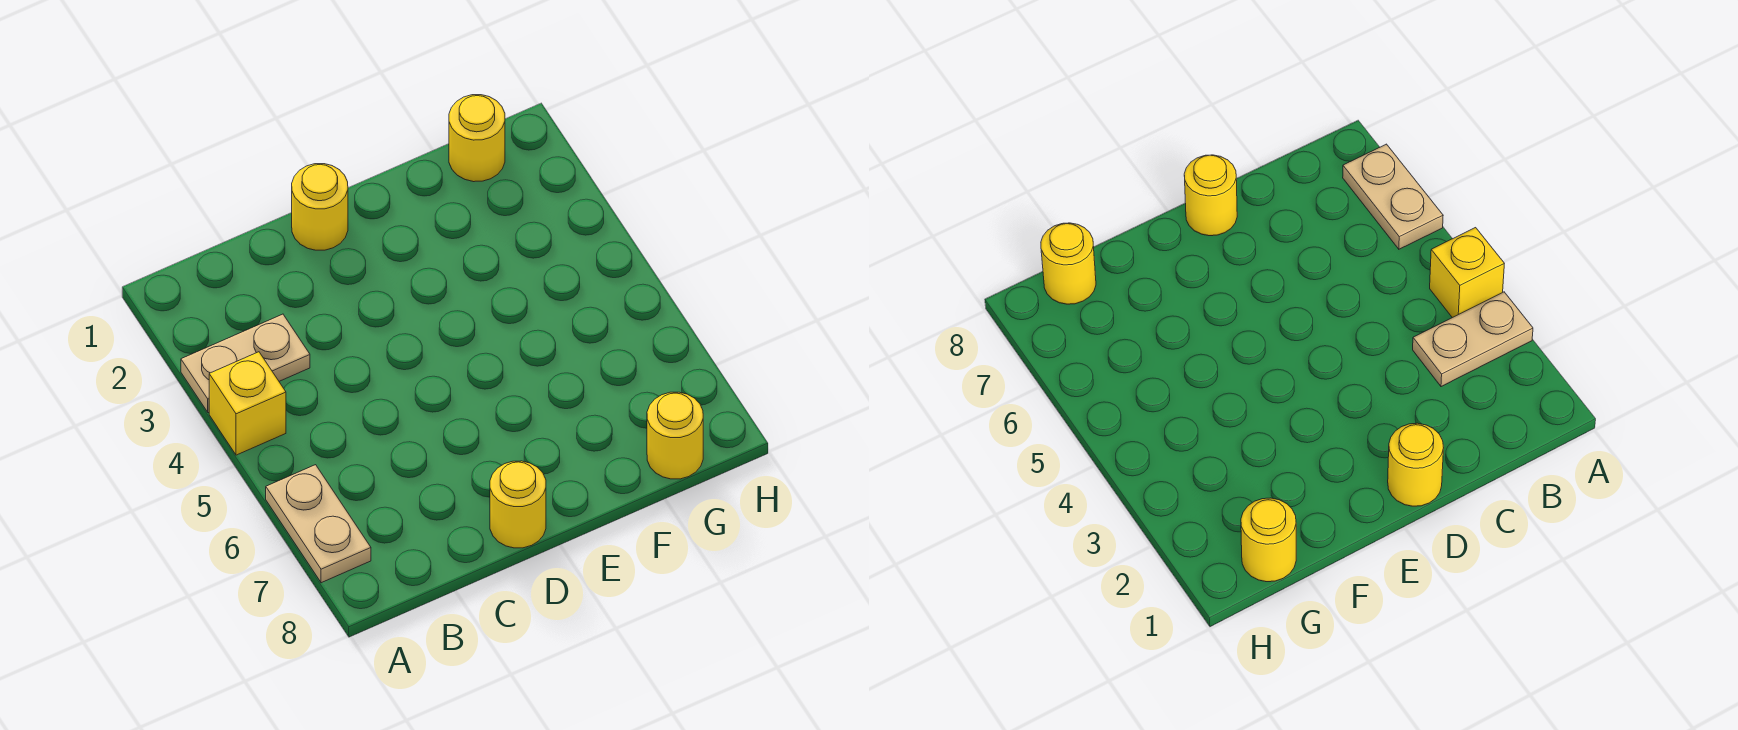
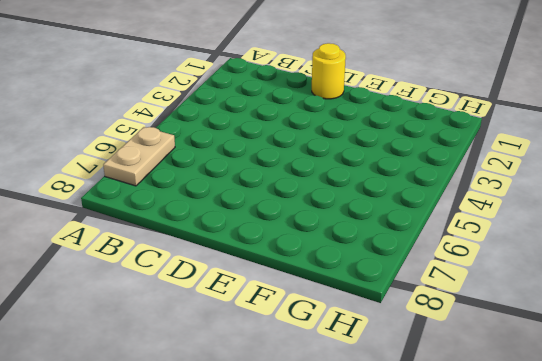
none -> tan plate A3:B3 level 1
none -> yellow brick A4 level 1

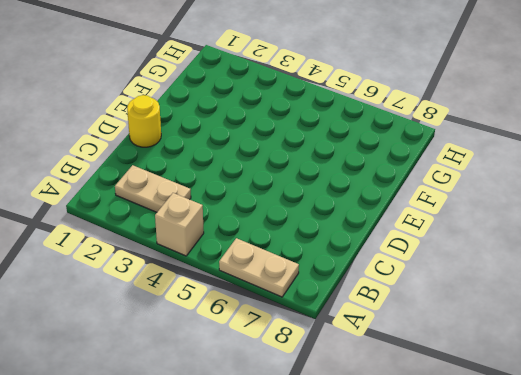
tan brick A4 level 1 -> yellow brick A4 level 1
tan plate B2:B3 level 1 -> tan plate A3:B3 level 1
none -> yellow round brick D8 level 1
none -> yellow round brick G1 level 1

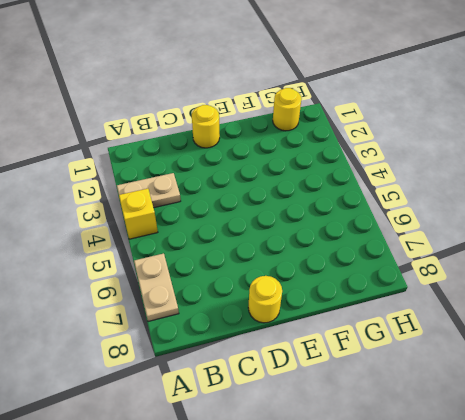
none -> yellow round brick G8 level 1

